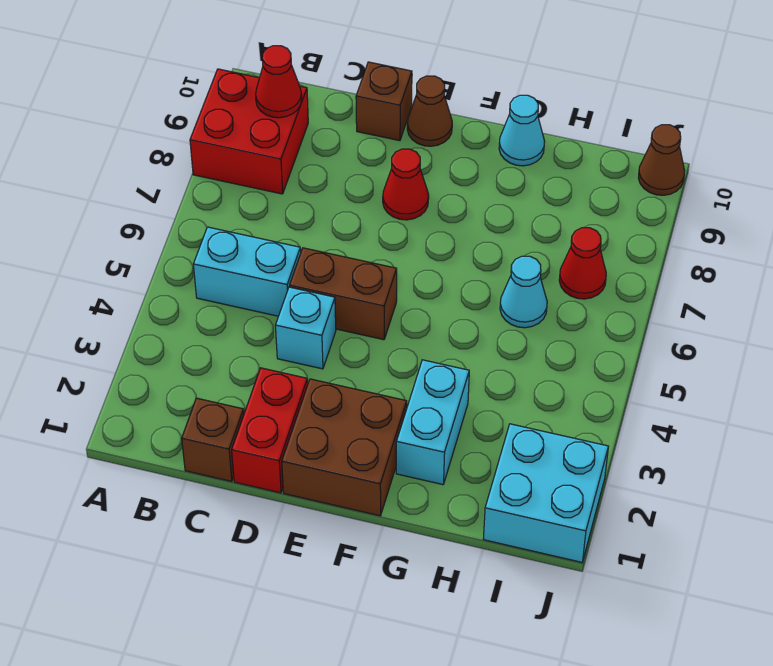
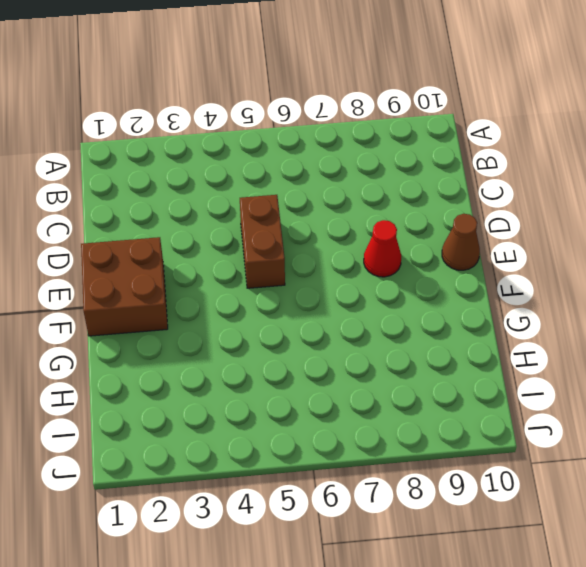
none -> red brick A8:B9 level 1
none -> cyan brick B5:C5 level 1
none -> brown brick C1 level 1

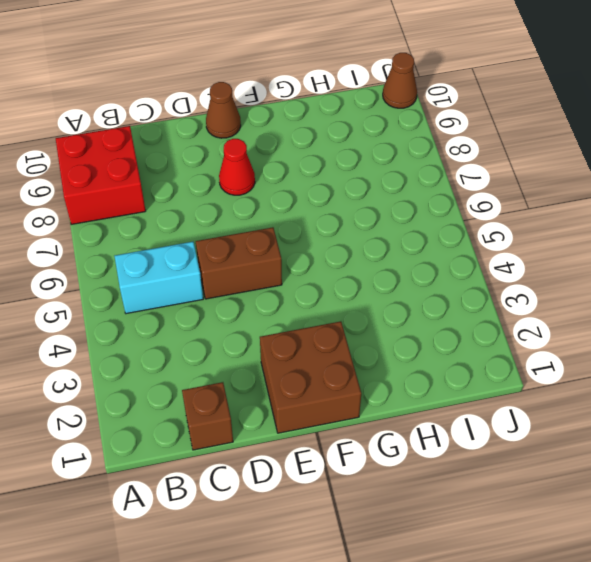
none -> red brick D1:D2 level 1
none -> cyan brick D4 level 1
none -> brown brick D10 level 1

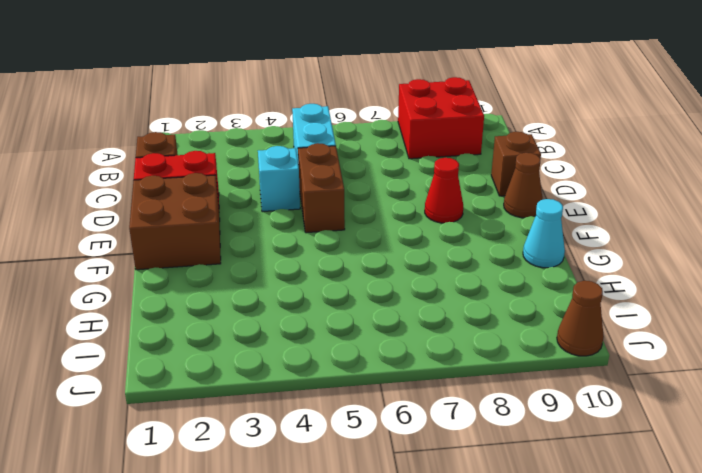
none -> cyan brick G2:G3 level 1
none -> cyan cone H6 level 1
none -> cyan brick I1:J2 level 1

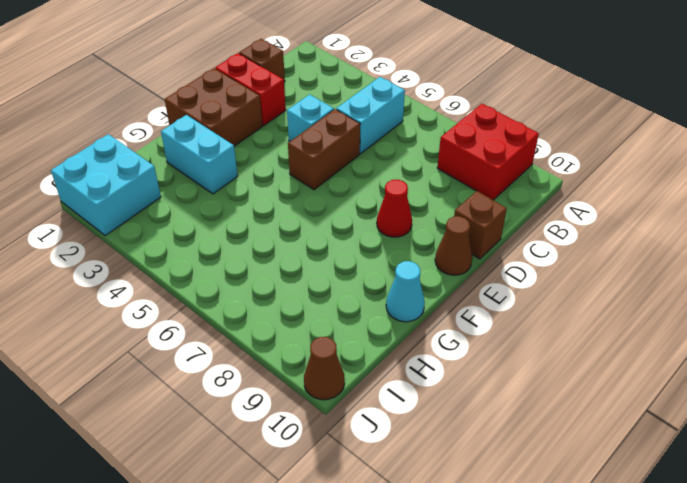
none -> cyan cone H6 level 1
none -> red cone I7 level 1
none -> red cone B9 level 2

